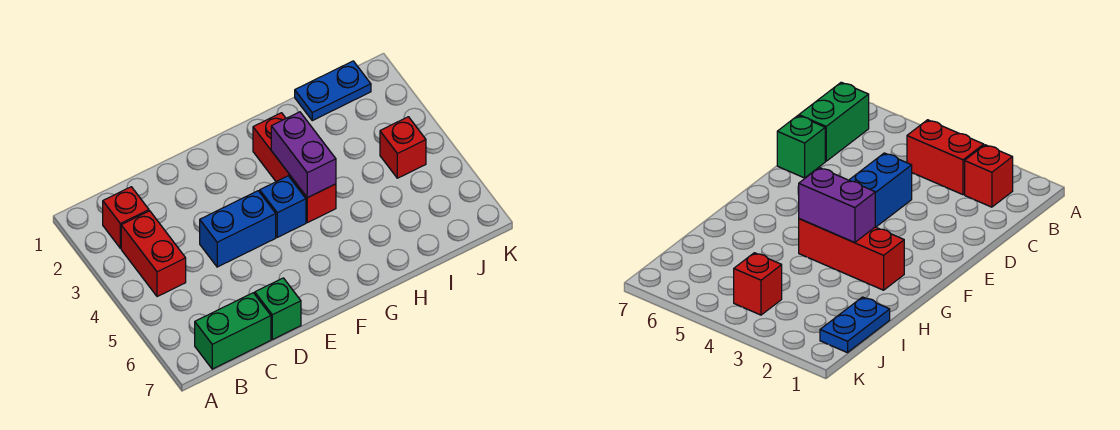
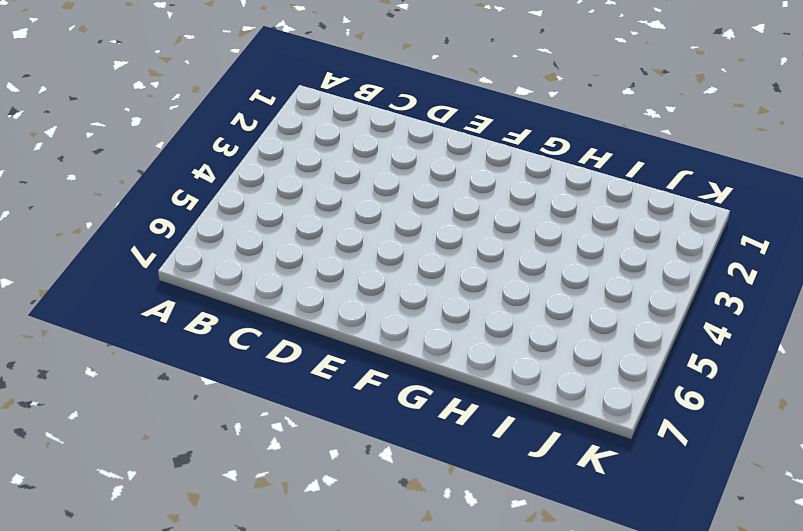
none -> red brick B2 level 1
none -> red brick B3:B4 level 1

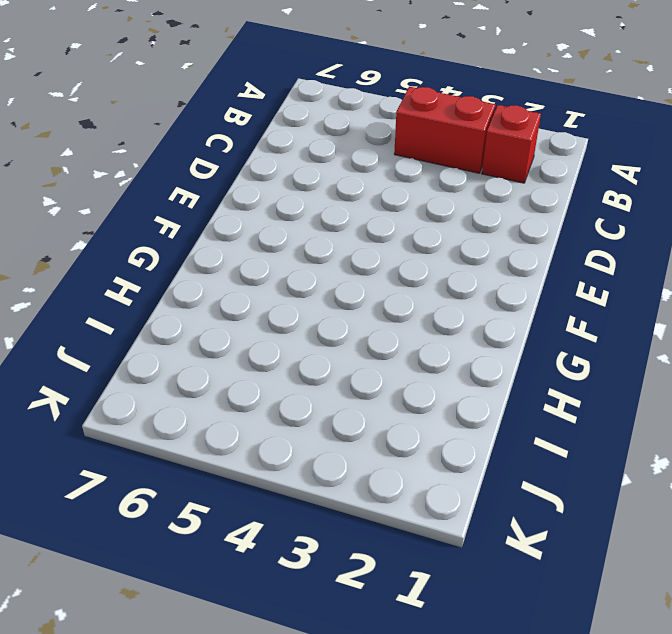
none -> green brick B7:C7 level 1
none -> blue brick D4:E4 level 1

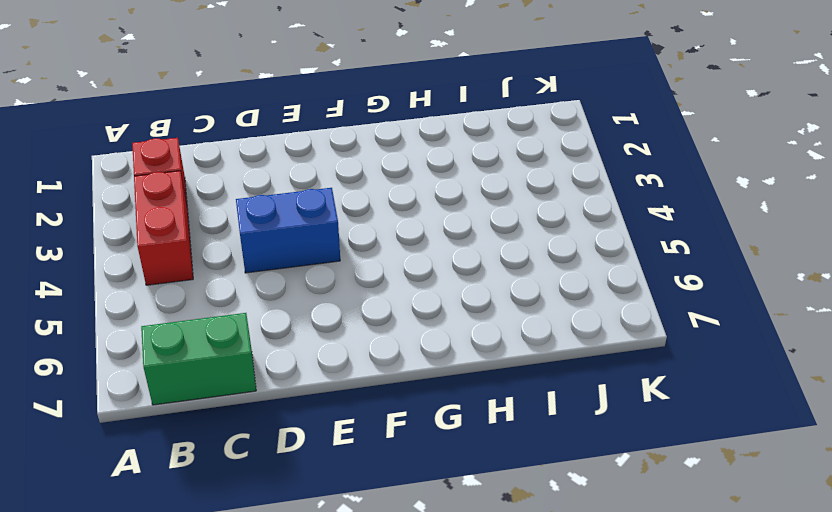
none -> green brick D7 level 1
none -> blue brick F4 level 1

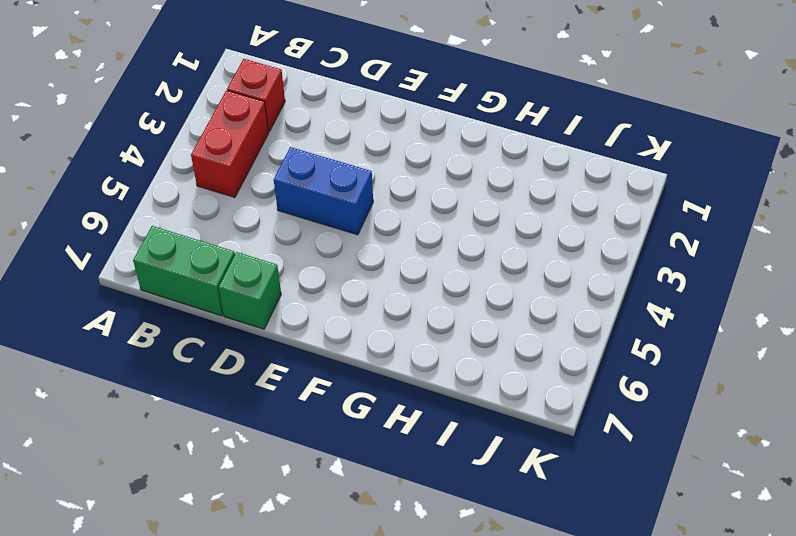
none -> blue brick F4 level 1
none -> red brick G2:G4 level 1

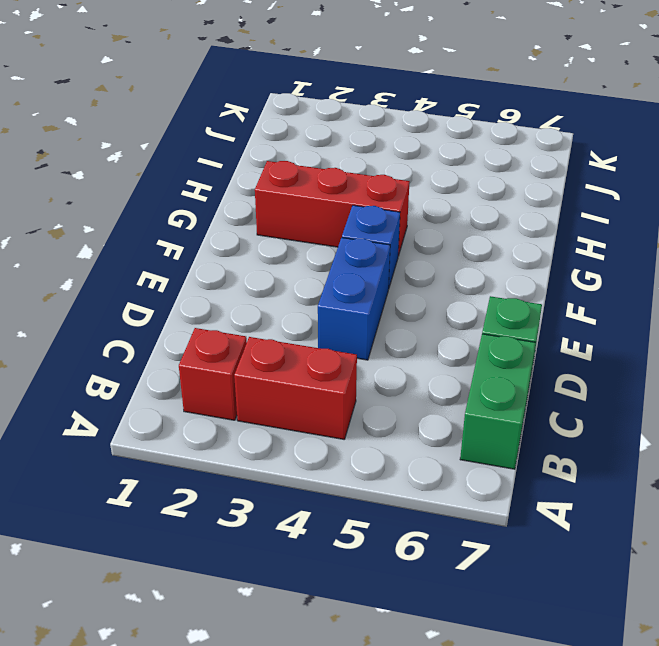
none -> blue plate I1:J1 level 1
none -> red brick J4 level 1

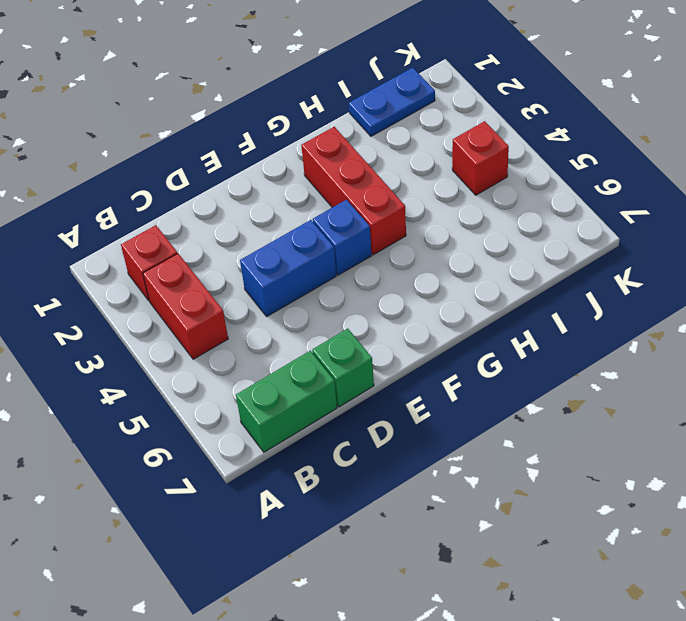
none -> purple brick G3:G4 level 2

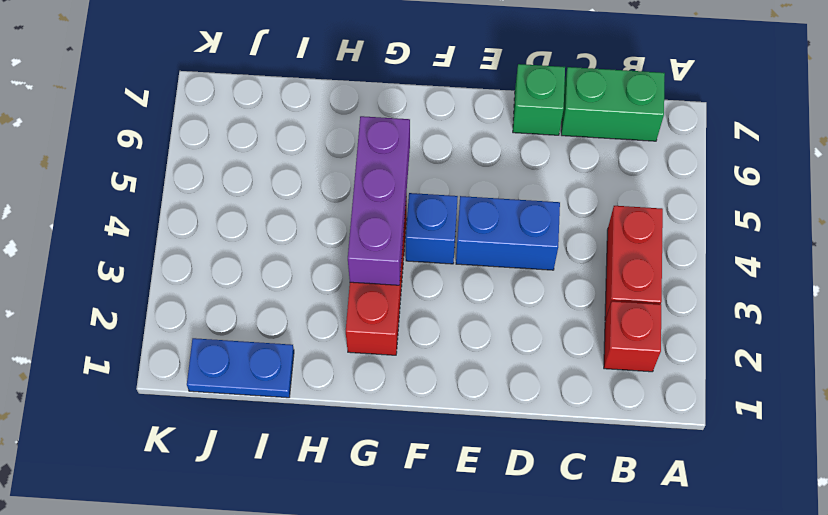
purple brick G3:G5 level 2 -> purple brick G3:G4 level 2
none -> red brick J4 level 1

